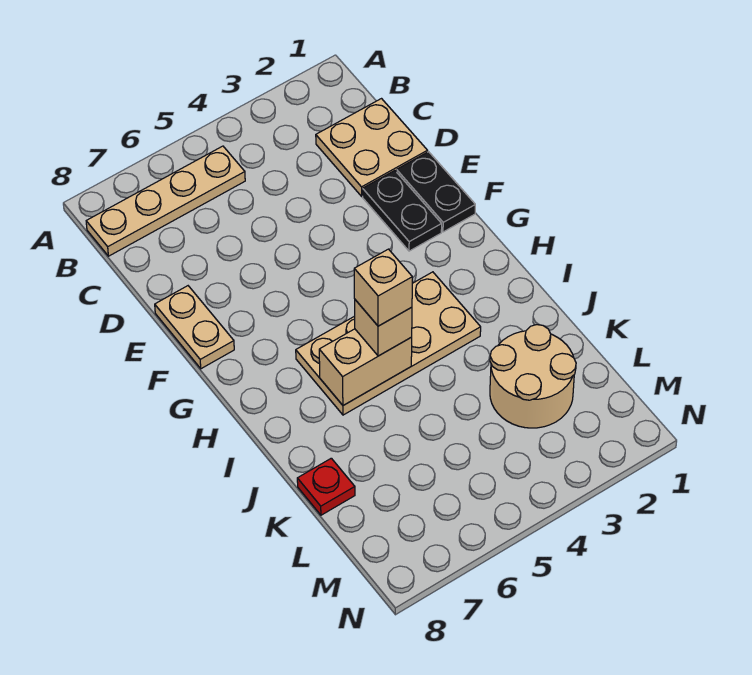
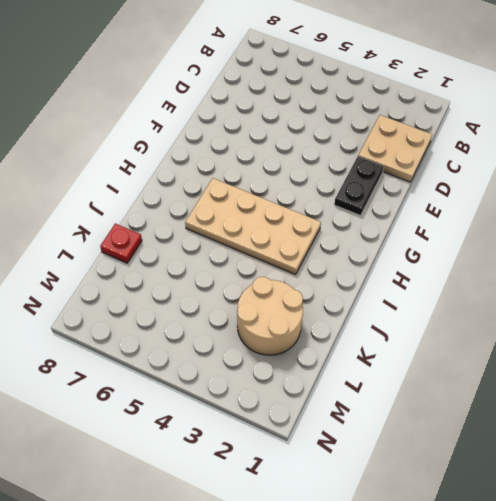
none -> tan plate B5:B8 level 1
none -> black plate E1:F1 level 1

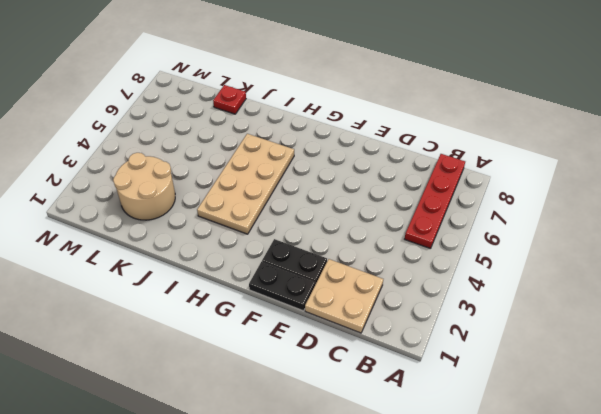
red plate B5:B8 level 1 -> tan plate B5:B8 level 1
none -> tan plate E8:F8 level 1
none -> tan brick I5:I6 level 2

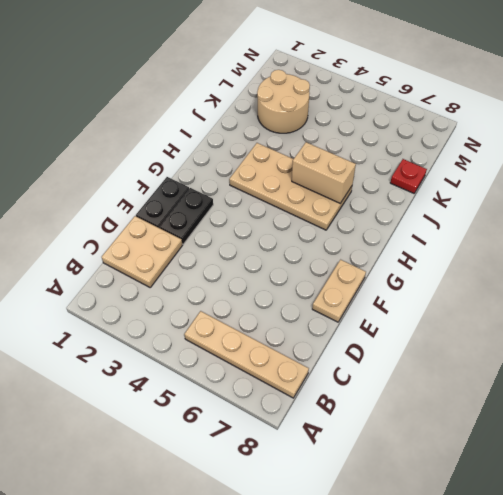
none -> tan brick I5 level 3
none -> tan brick I5 level 4

